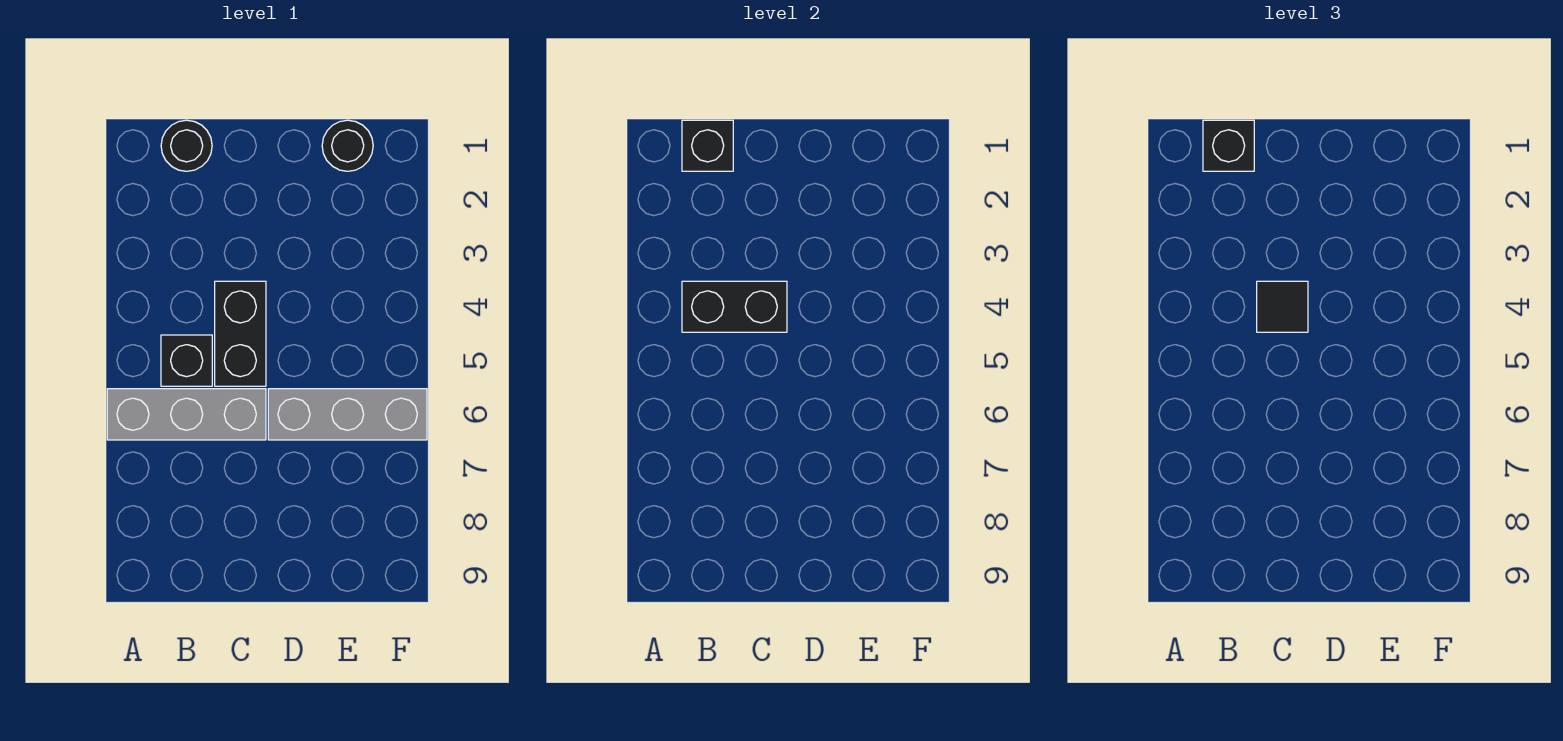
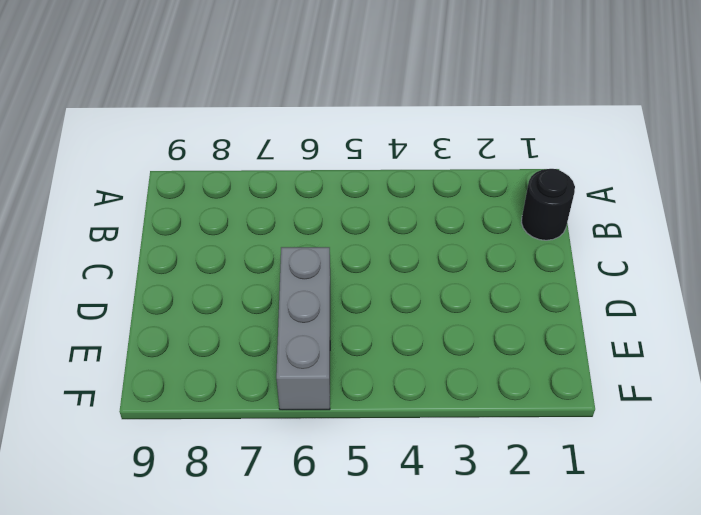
none -> grey brick A6:C6 level 1
none -> black brick B5 level 1

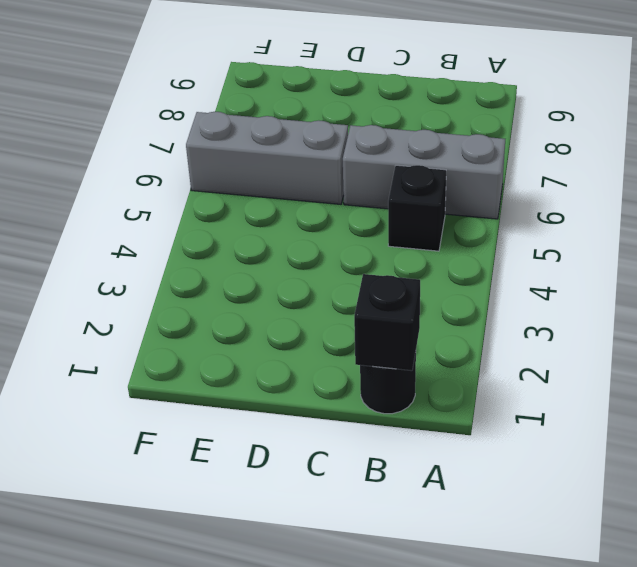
none -> black brick C4:C5 level 1
none -> black round brick E1 level 1

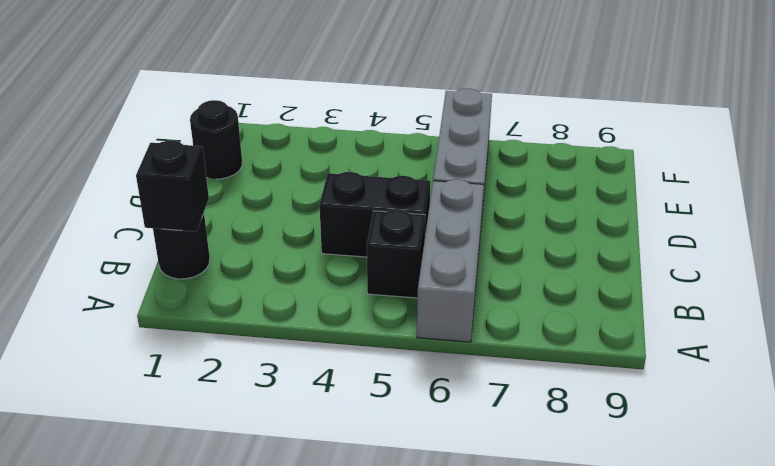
none -> black brick B4:C4 level 2
none -> black brick B1 level 3

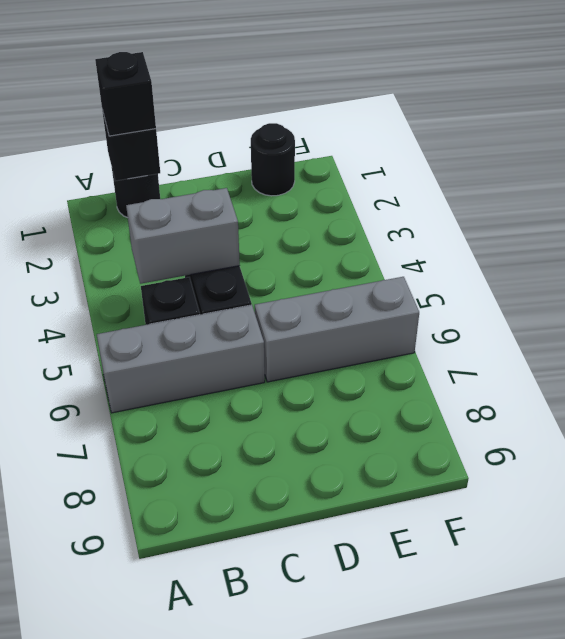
grey brick B4:C4 level 2 -> black brick B4:C4 level 2
none -> black tile C4 level 3

